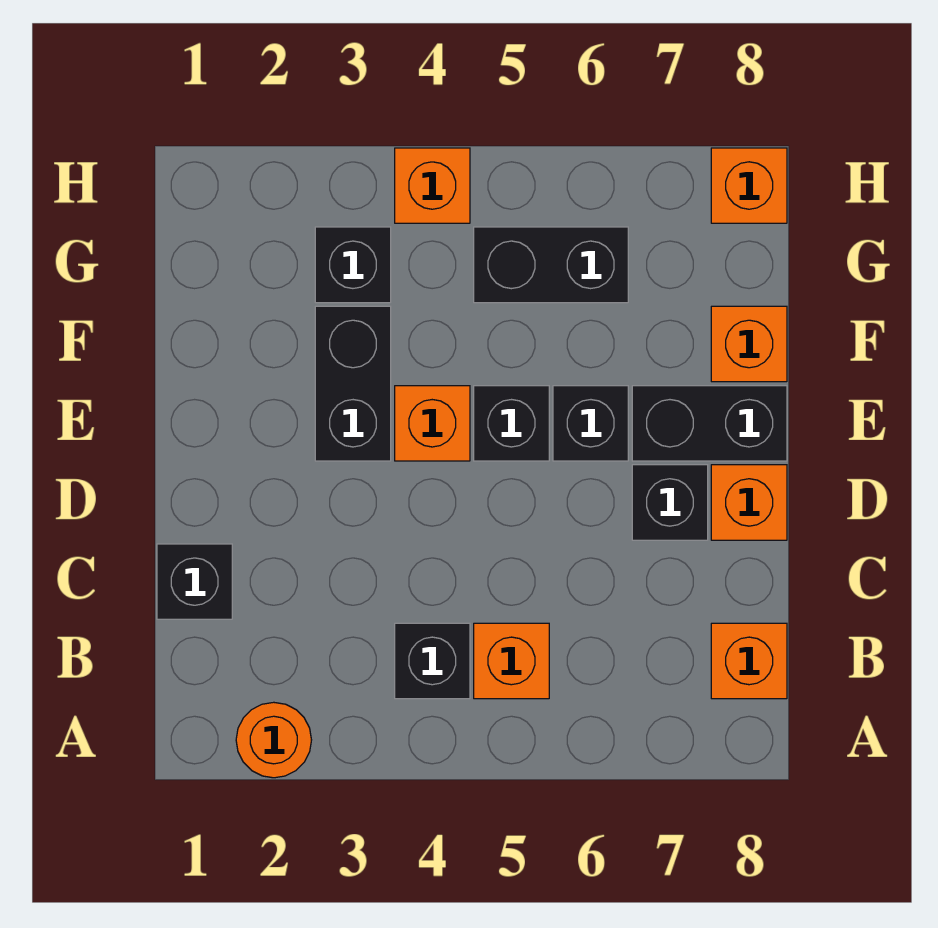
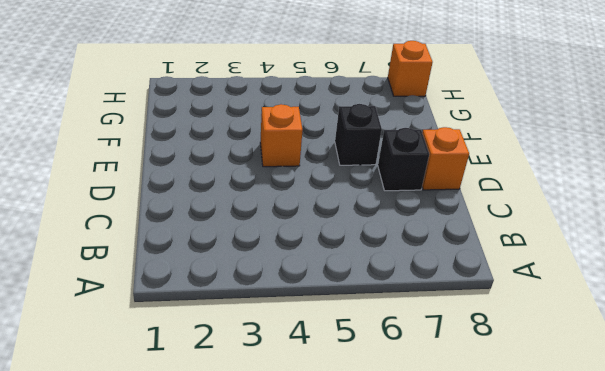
none -> orange round brick A2 level 1
none -> black brick B4 level 1
none -> orange brick B5 level 1

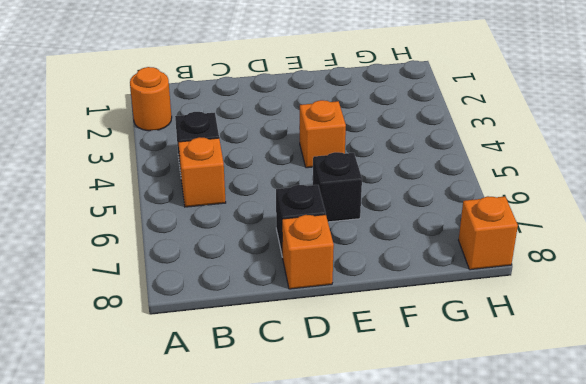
none -> orange brick B8 level 1
none -> black brick C1 level 1
none -> black brick E3:F3 level 1

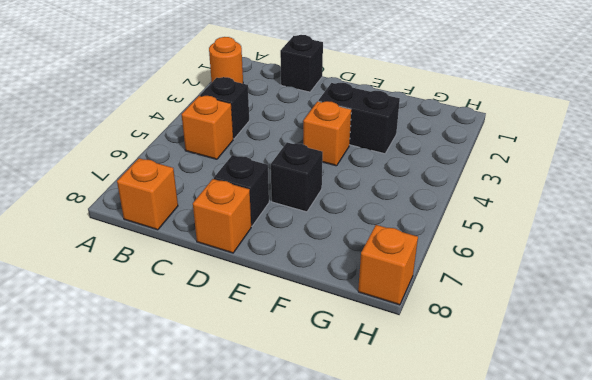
none -> black brick E5 level 1
none -> black brick E7:E8 level 1
none -> orange brick F8 level 1

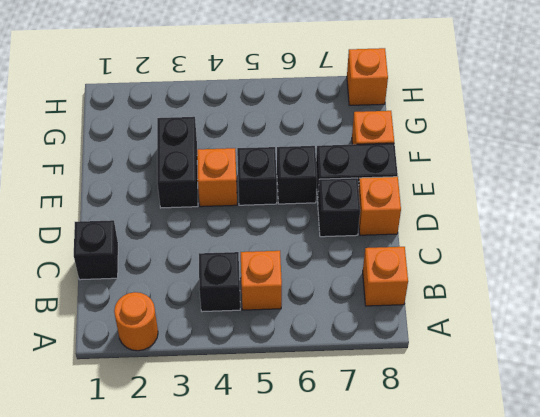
none -> black brick G3 level 1
none -> black brick G5:G6 level 1
none -> orange brick H4 level 1

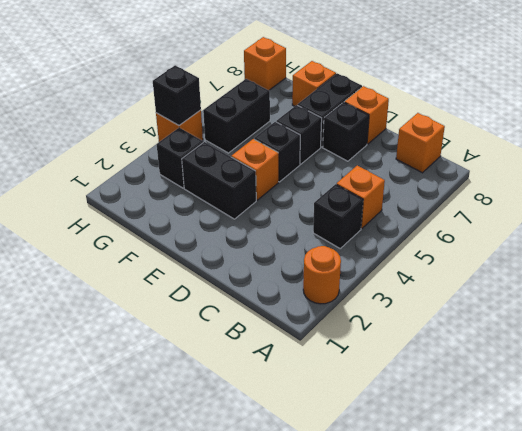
black brick H4 level 2 -> black brick C1 level 1

